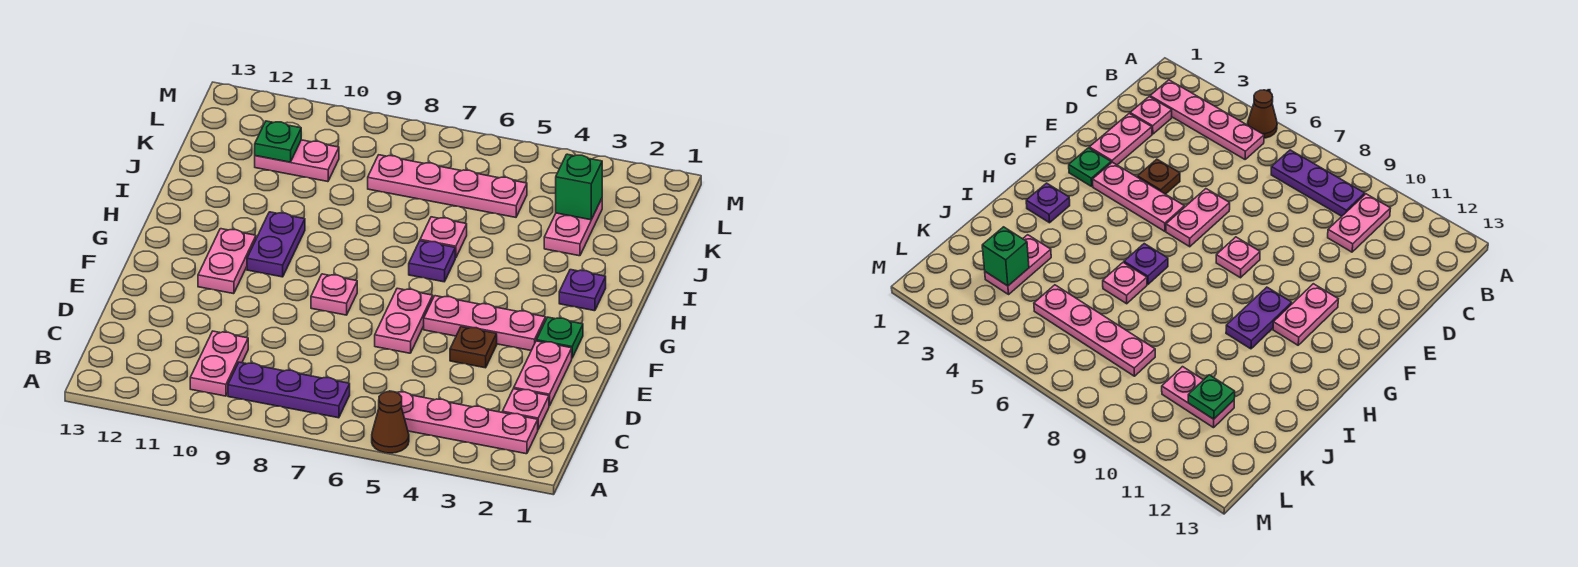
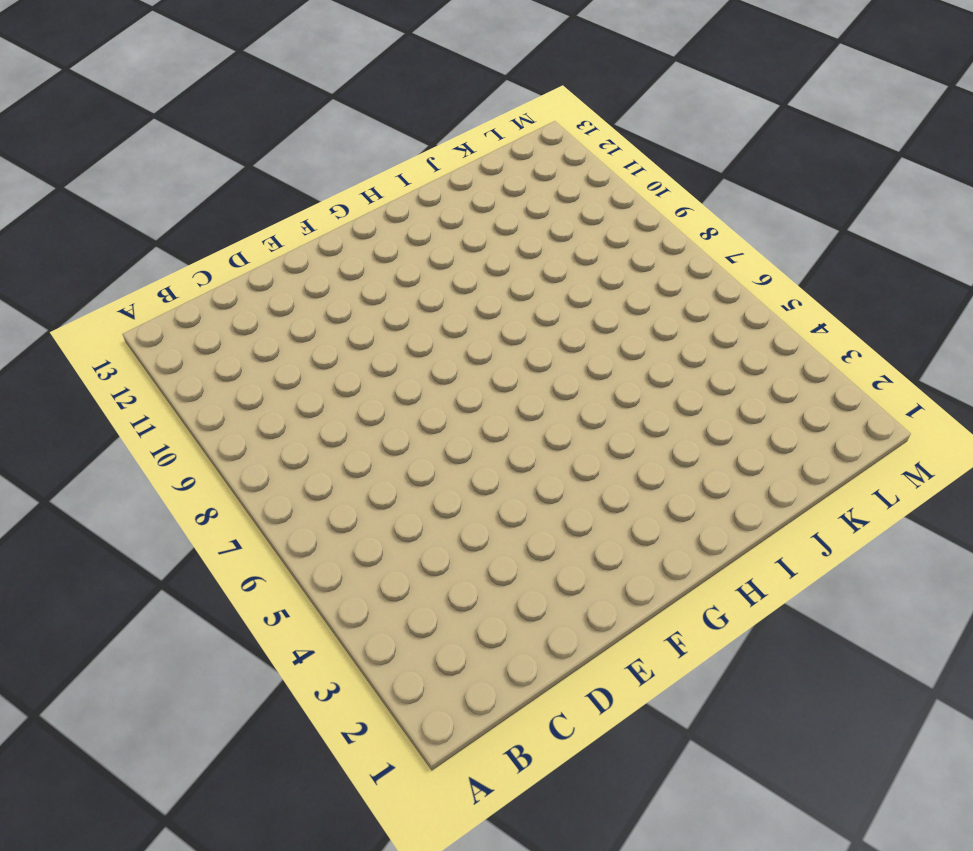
none -> brown cone A5 level 1
none -> pink plate B2:B5 level 1
none -> purple plate B7:B9 level 1

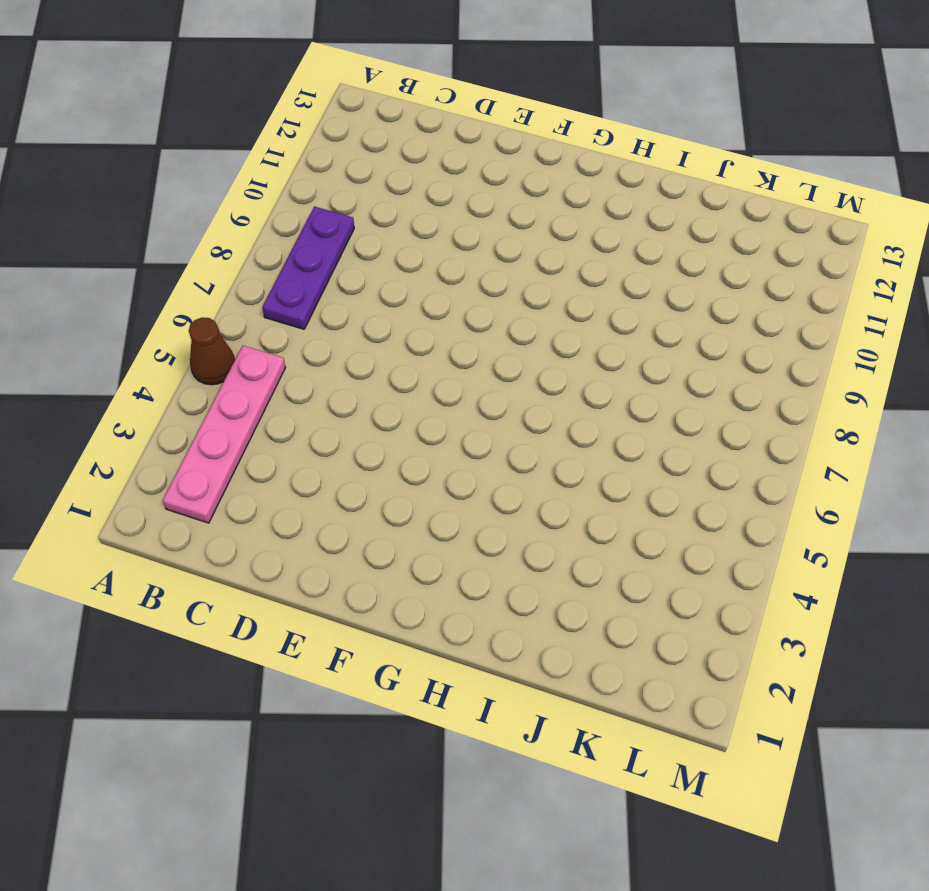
none -> pink plate B10:C10 level 1
none -> pink plate C2 level 1
none -> pink plate D2:E2 level 1

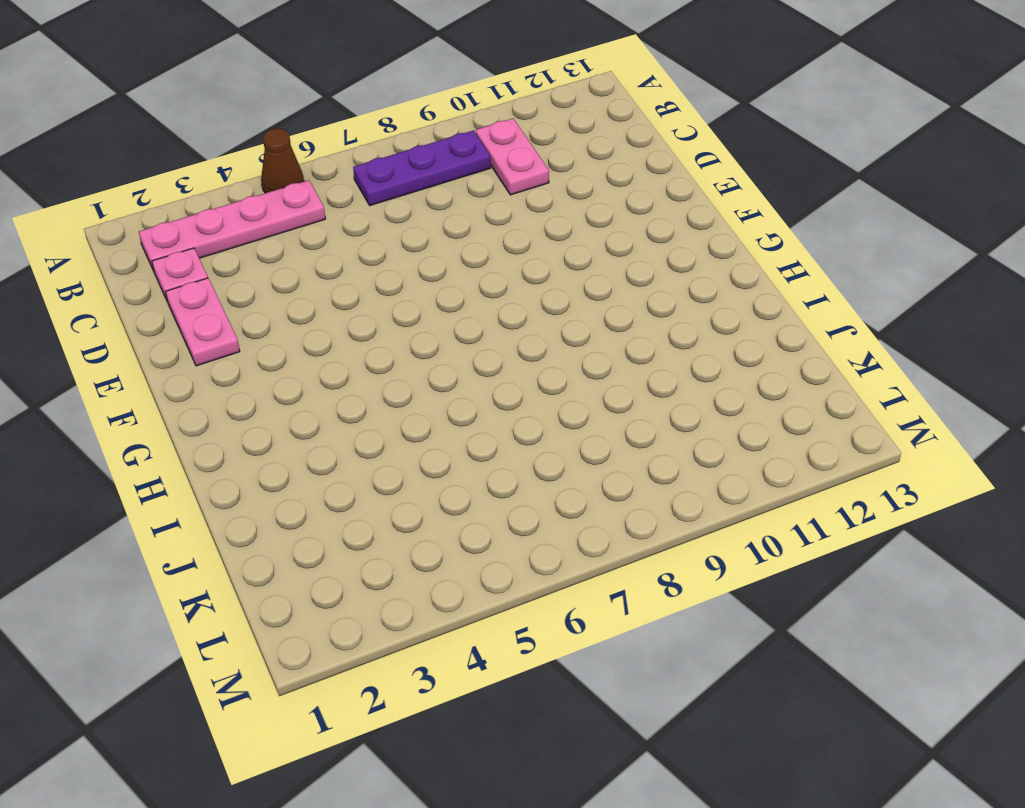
none -> brown plate E4 level 1
none -> pink plate E6:F6 level 1
none -> green plate F2 level 1

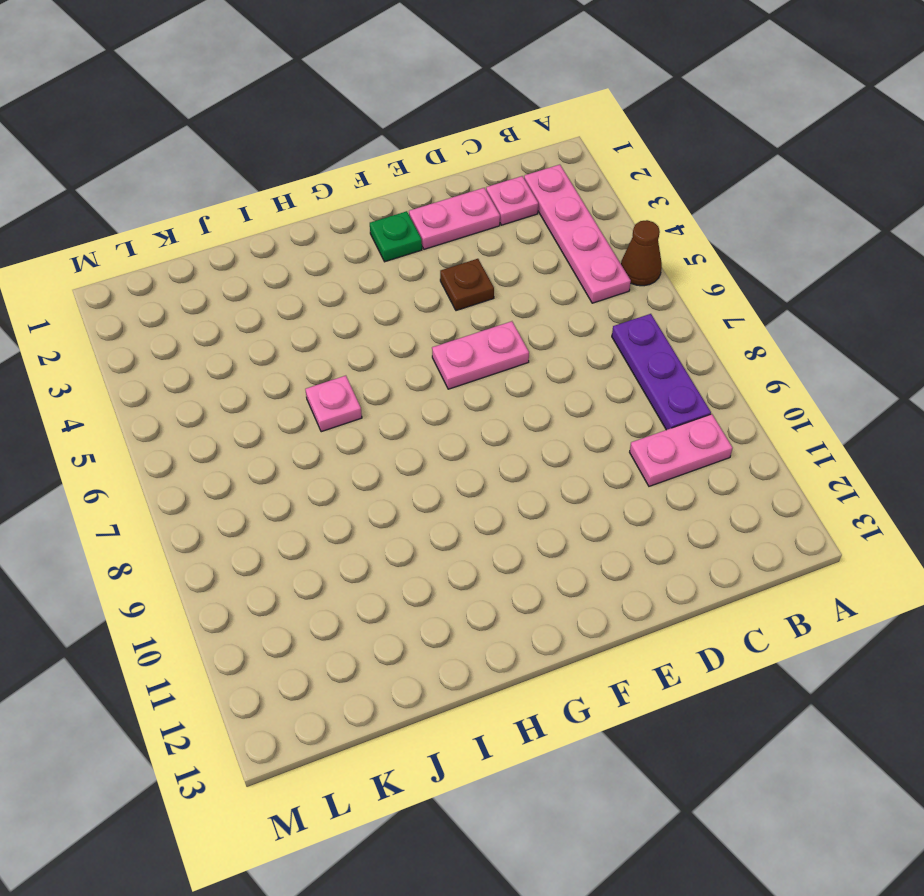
none -> pink plate F3:F5 level 1
none -> pink plate F8 level 1
none -> pink plate F11:G11 level 1

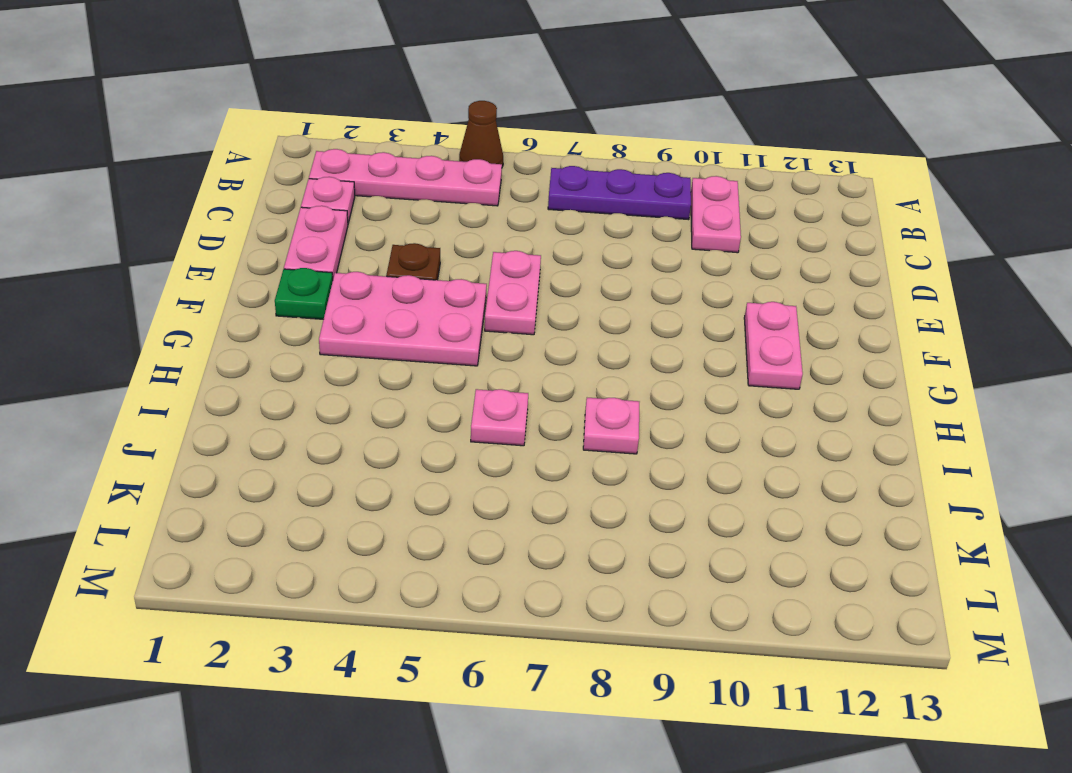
pink plate F3:G5 level 1 -> pink plate F3:F5 level 1
pink plate I8 level 1 -> pink plate F8 level 1
none -> purple plate G10:H10 level 1
none -> purple plate H2 level 1
none -> purple plate H6 level 1

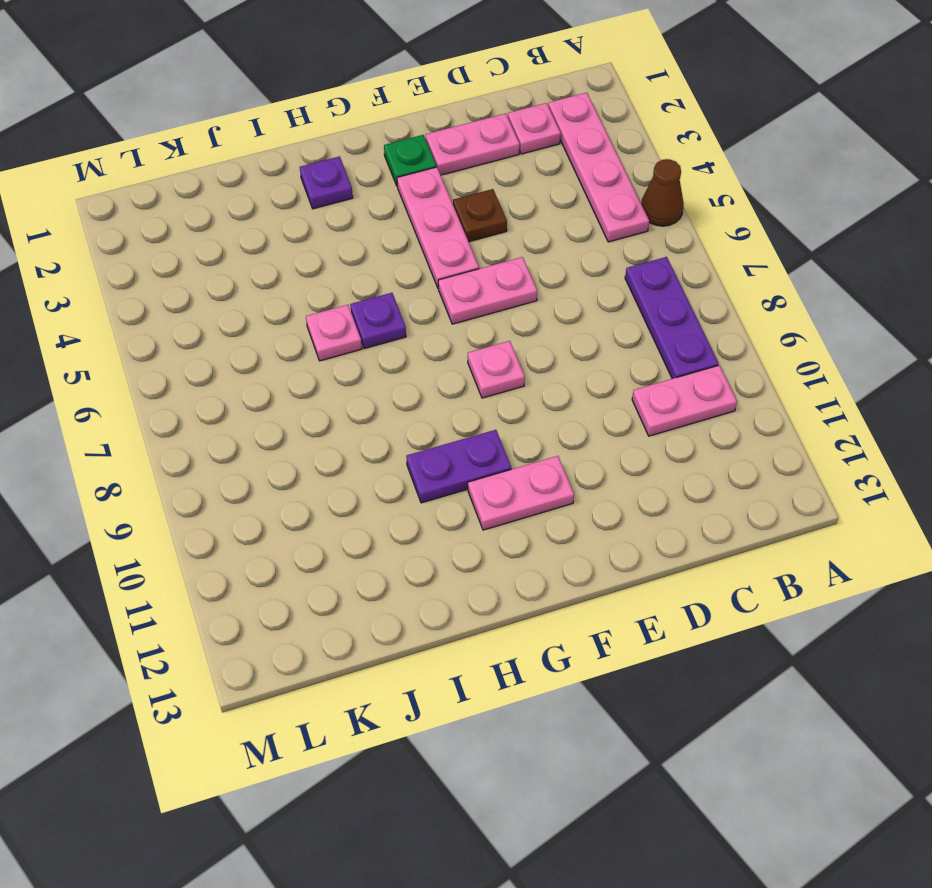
none -> pink plate J3:K3 level 1
none -> pink plate K5:K8 level 1
none -> pink plate K10:K11 level 1

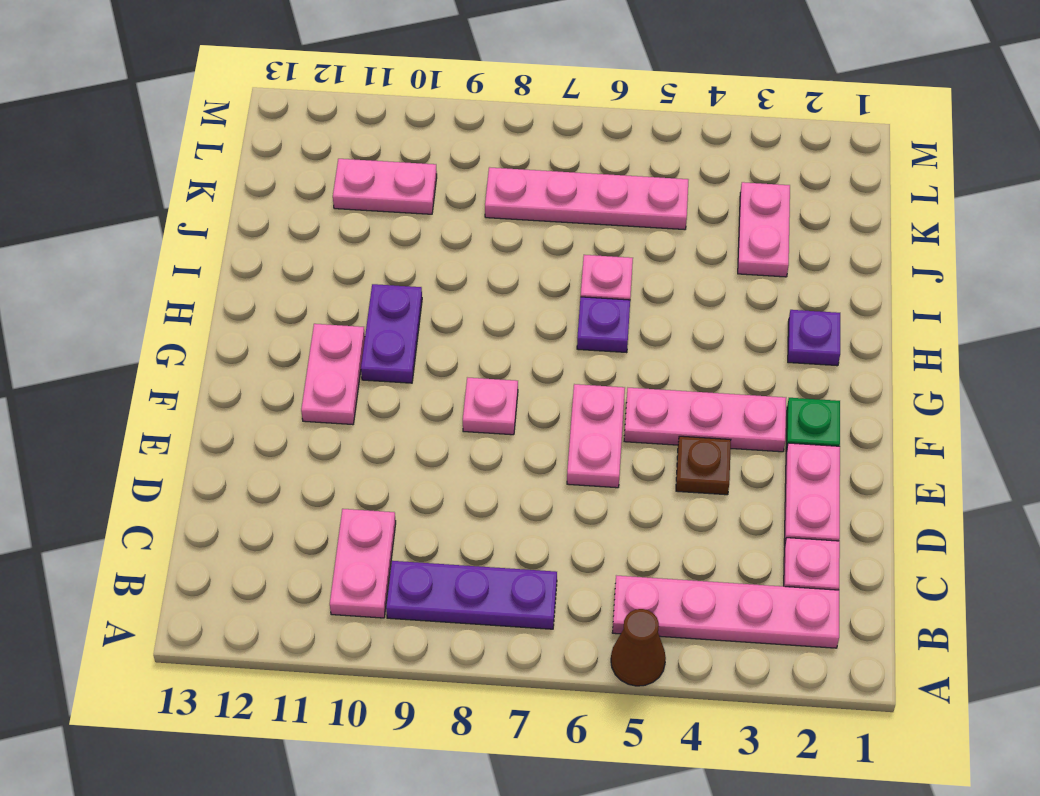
none -> green brick K3 level 2
none -> green plate K11 level 2

